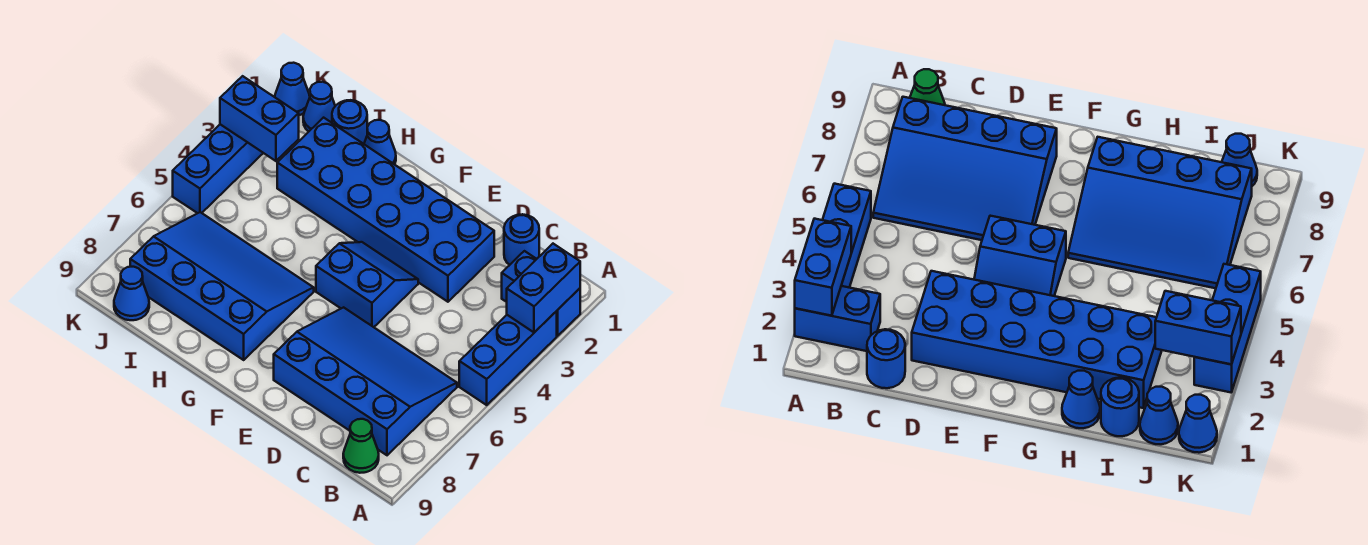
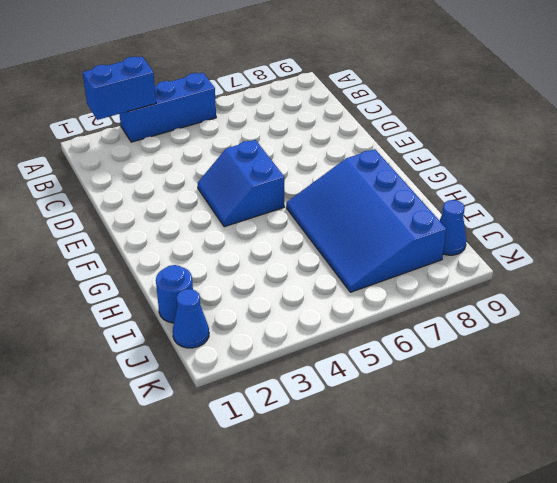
none -> blue brick A2:B2 level 1
none -> blue slope B6:E8 level 1 top 8
none -> green cone B9 level 1

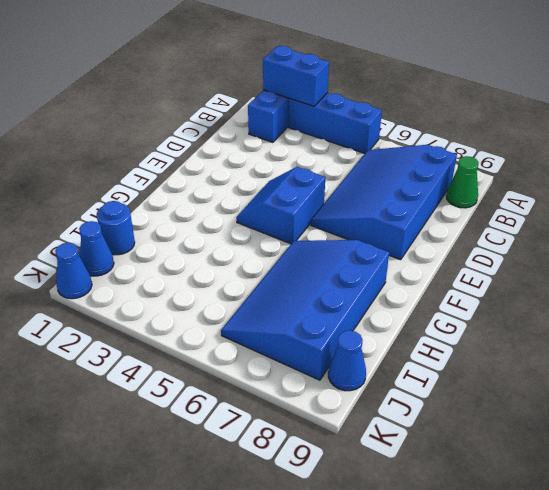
none -> blue round brick C1 level 1
none -> blue brick D2:I3 level 1
none -> blue cone H1 level 1

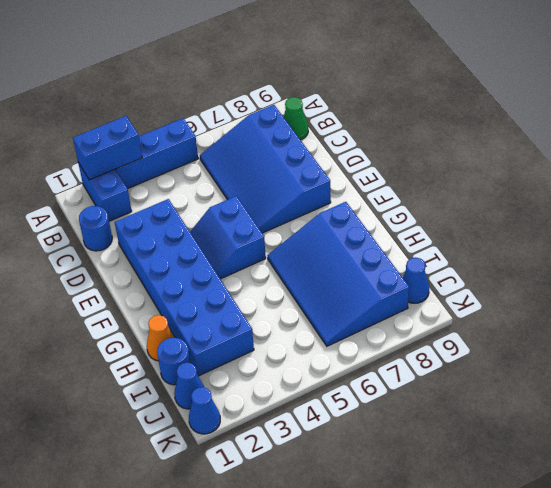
orange cone H1 level 1 -> blue cone H1 level 1
none -> blue brick K3:K5 level 1
none -> blue brick J3:K3 level 2

